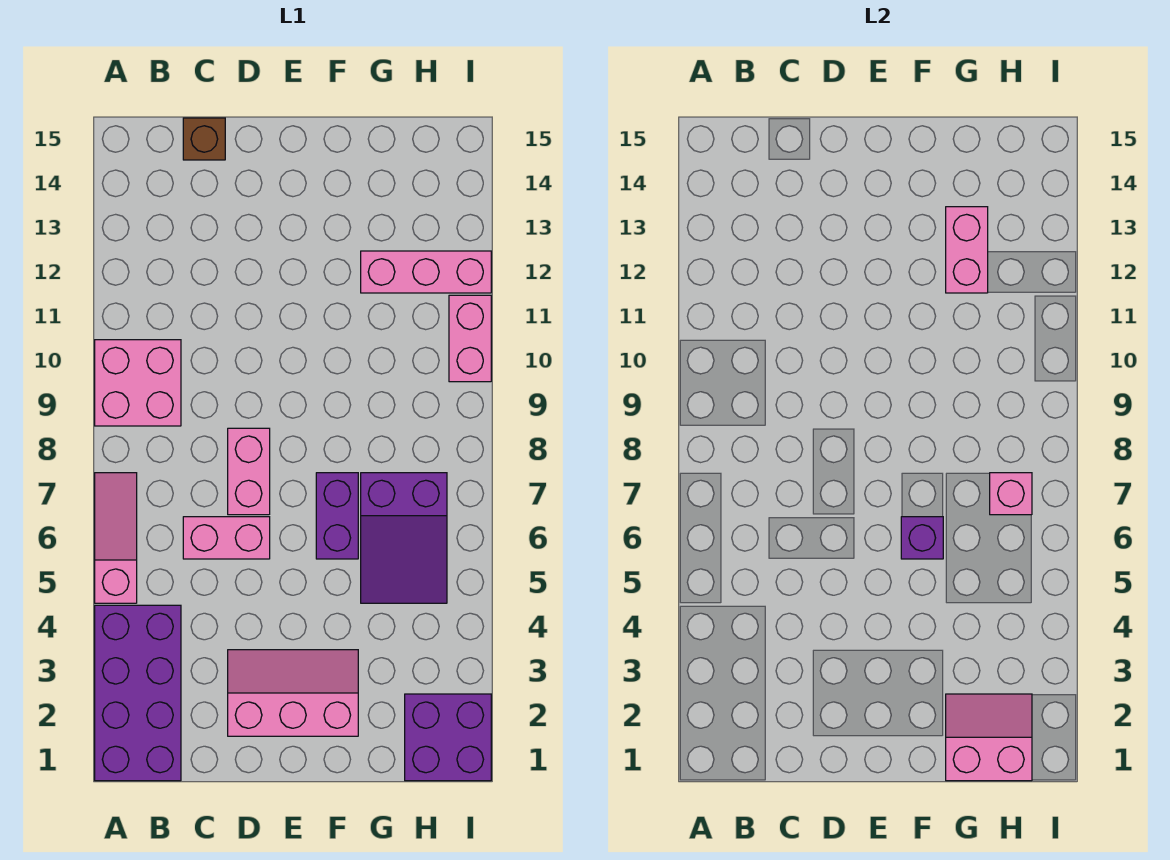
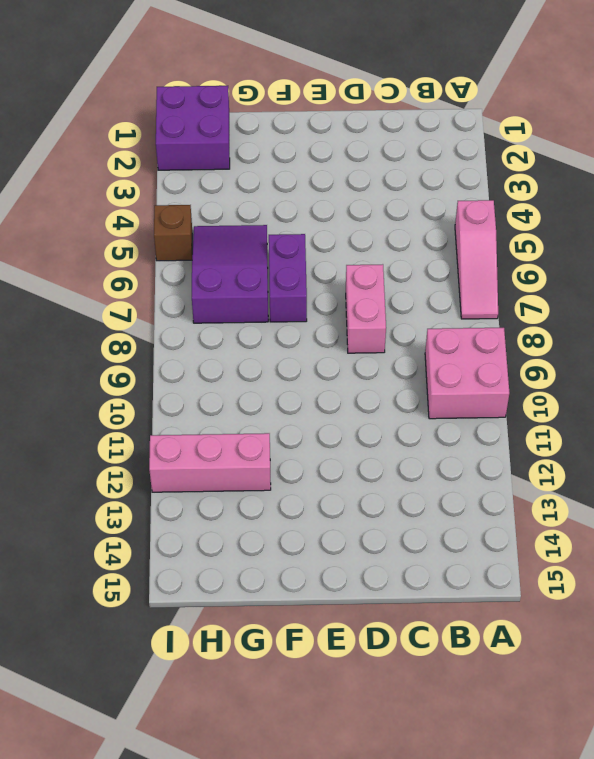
brown brick I5 level 1 -> brown brick C15 level 1
none -> purple brick A1:B4 level 1
none -> pink brick C6:D6 level 1
none -> pink slope D2:F3 level 1 top 2

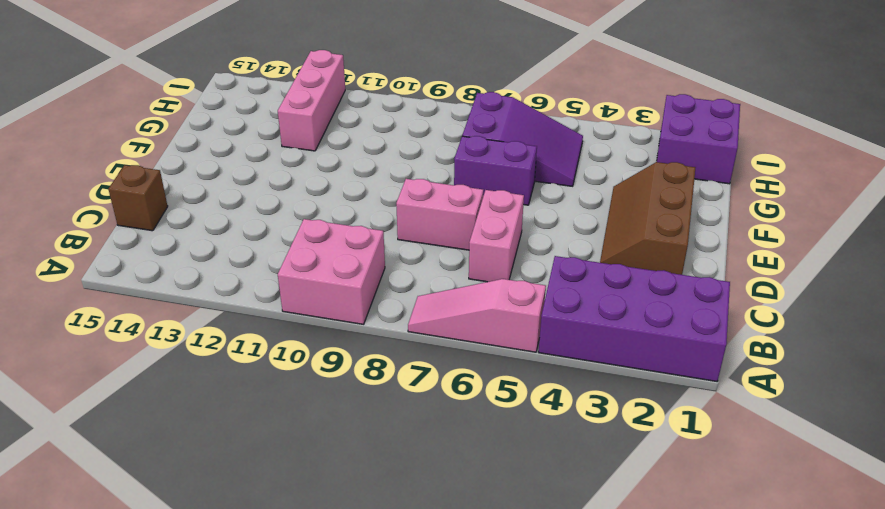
brown slope D2:F3 level 1 top 2 -> pink slope D2:F3 level 1 top 2
none -> pink brick I10:I11 level 1
none -> purple brick F6 level 2
none -> pink slope G1:H2 level 2 top 1

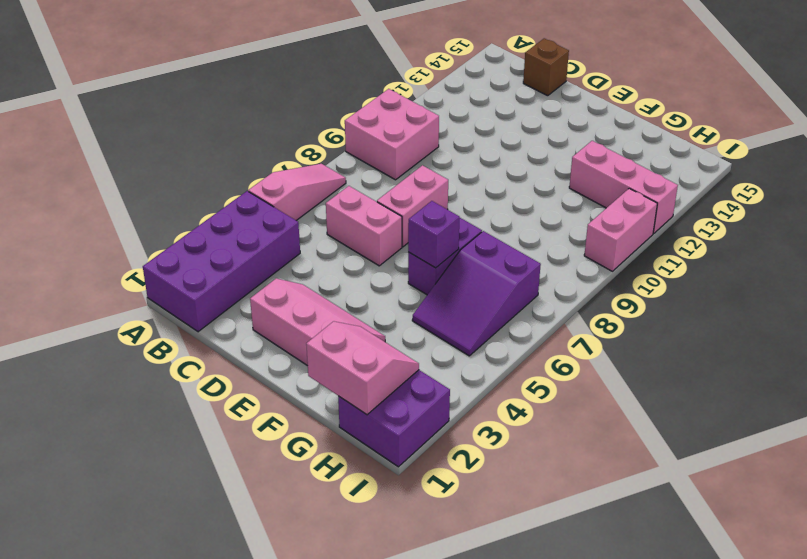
none -> pink brick G12:G13 level 2
none -> pink brick H7 level 2

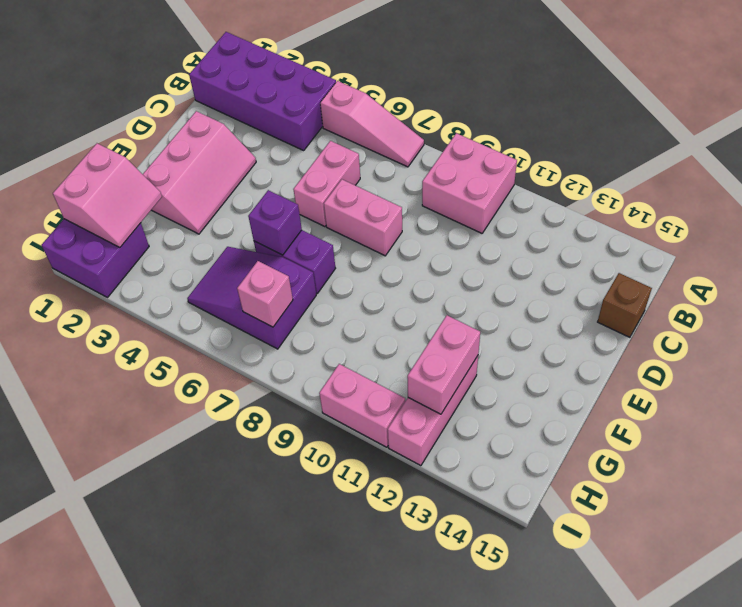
pink brick G12:H12 level 2 -> pink brick G12:G13 level 2

